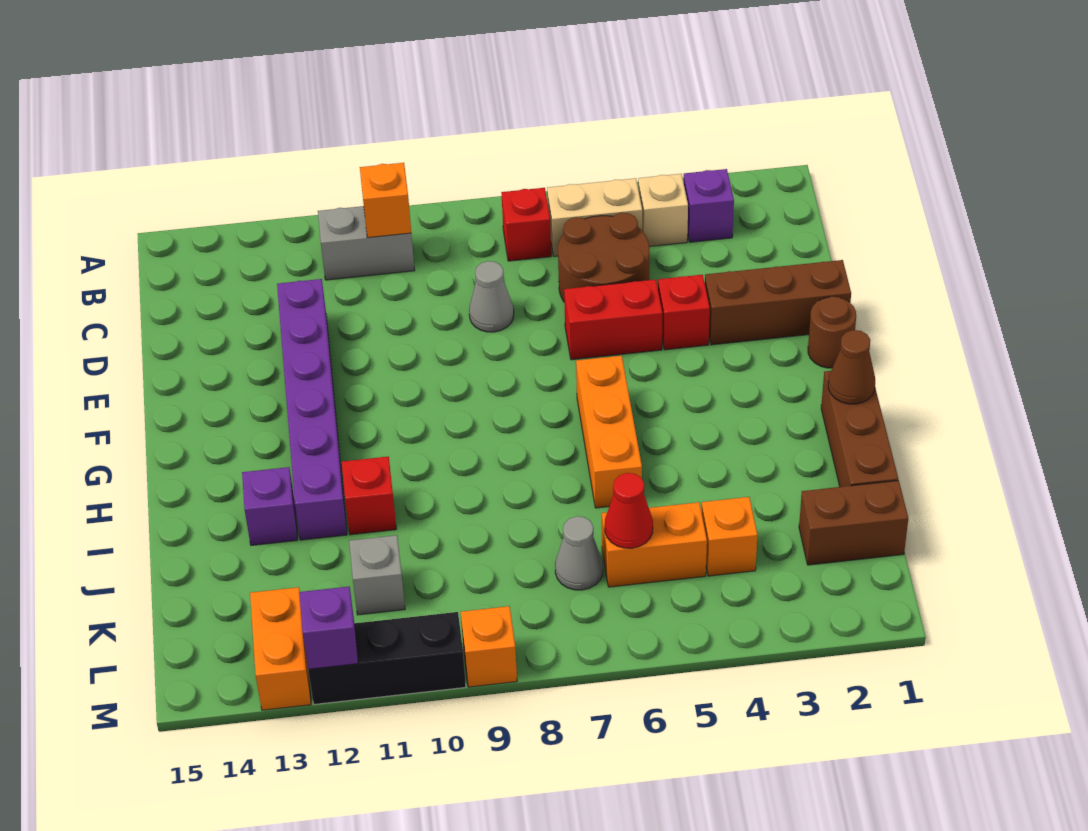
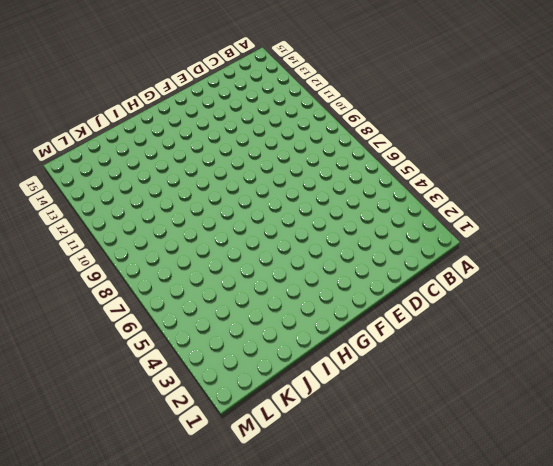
none -> purple brick B3 level 1
none -> tan brick B4 level 1
none -> tan brick B5:B6 level 1

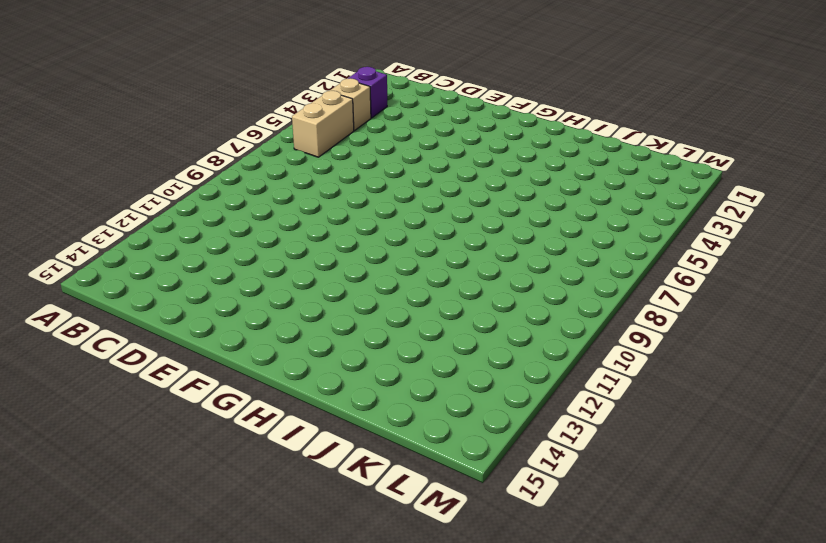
none -> red brick B7 level 1
none -> grey brick B10:B11 level 1
none -> brown round brick C5:D6 level 1

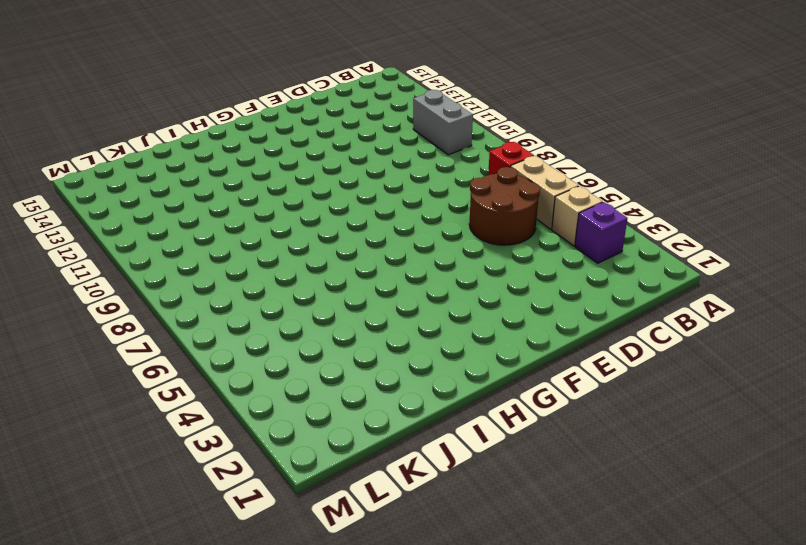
none -> grey cone D8 level 1
none -> purple brick D12:I12 level 1
none -> brown brick E1:E3 level 1

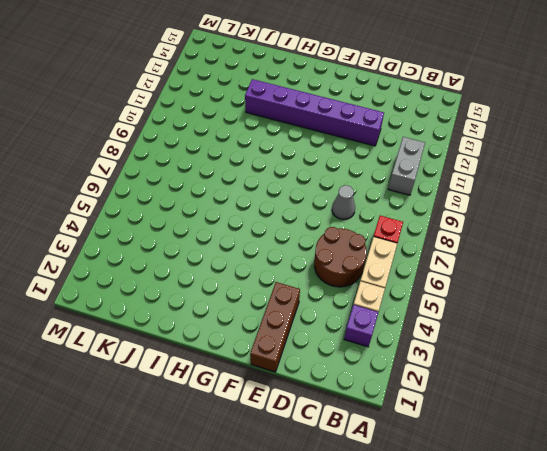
none -> red brick E4 level 1
none -> red brick E5:E6 level 1
none -> brown round brick F1 level 1

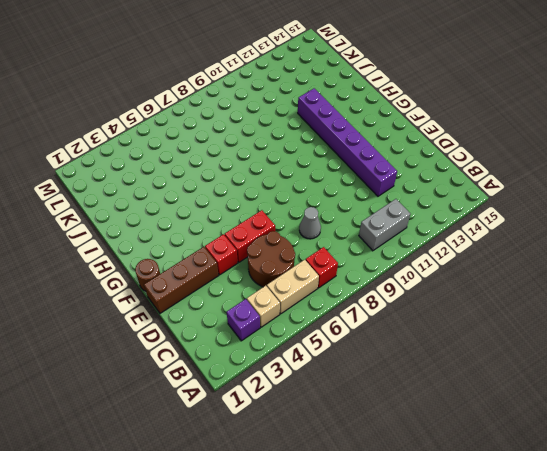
none -> orange brick G6:I6 level 1
none -> brown brick H1:J1 level 1
none -> red brick I11 level 1

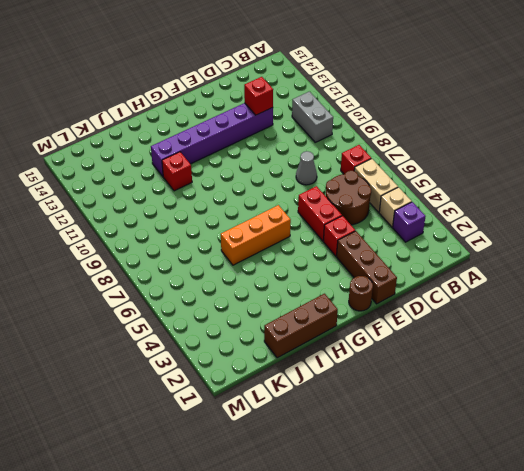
red brick D12 level 2 -> none
none -> purple brick I13 level 1
none -> brown brick K1:K2 level 1
none -> orange brick K4 level 1

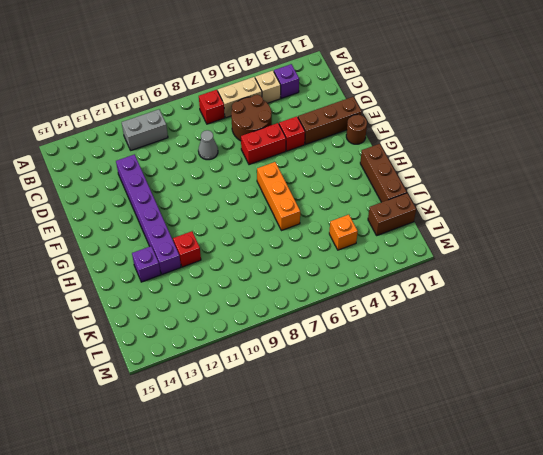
none -> orange brick K5:K6 level 1
none -> grey cone K7 level 1
none -> grey brick K11 level 1

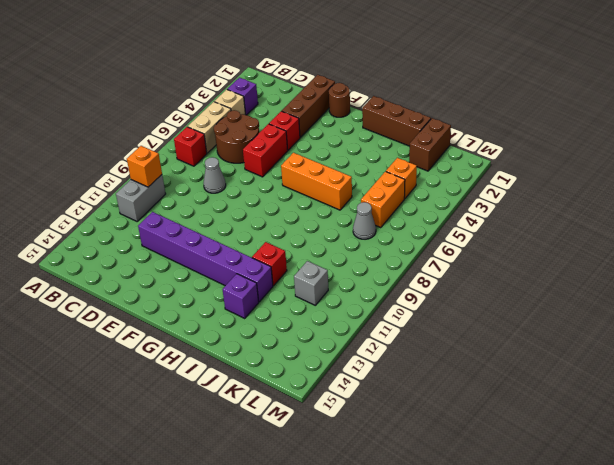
none -> orange brick L13:M13 level 1
none -> orange brick M9 level 1
none -> black brick M10:M12 level 1

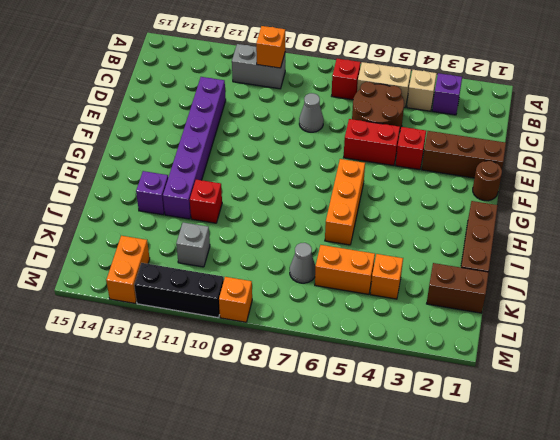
none -> brown cone H1 level 2
none -> red cone K6 level 2
none -> purple brick M12 level 2

